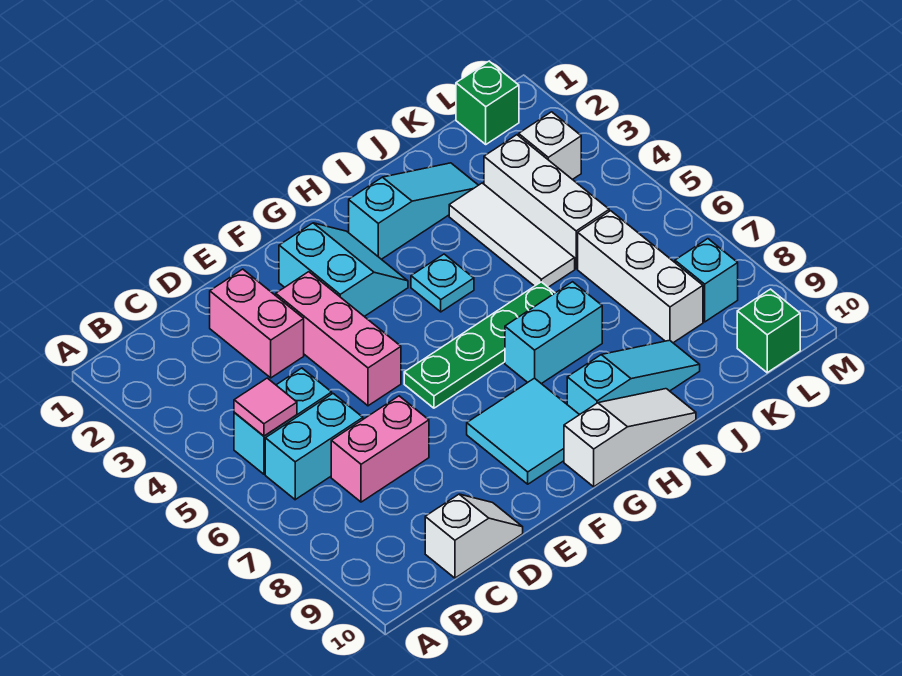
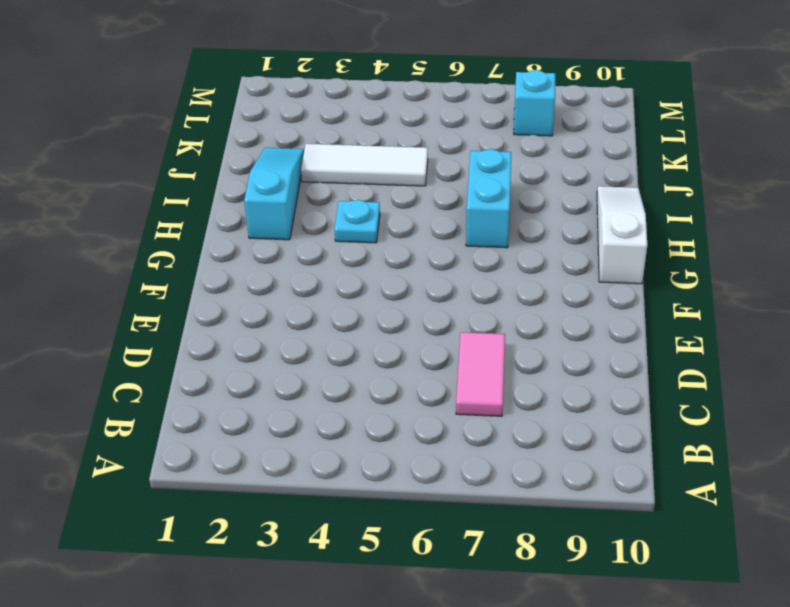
pink tile C7:D7 level 1 -> pink brick C7:D7 level 1
none -> cyan brick B5:C5 level 1
none -> cyan brick B6:C6 level 1
none -> white slope C10:D10 level 1 top C

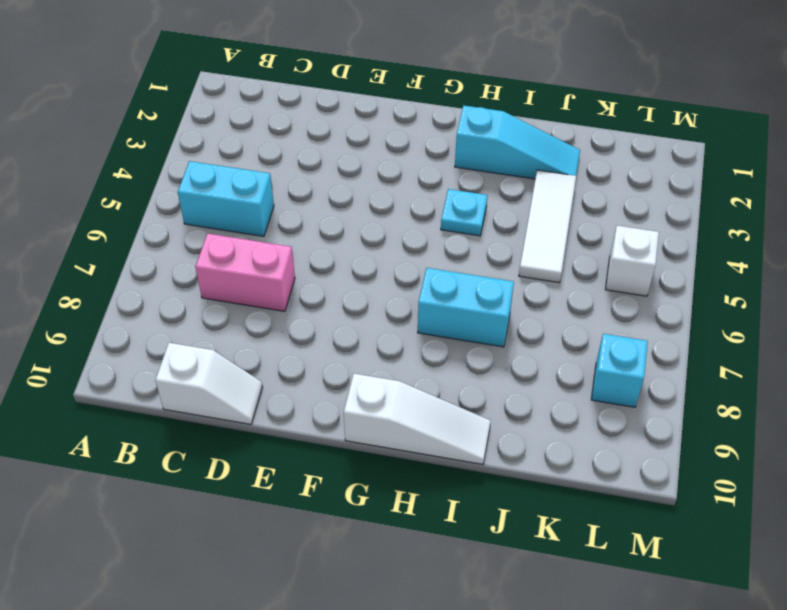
white brick L5 level 1 -> white brick L3 level 1
none -> cyan brick B6:C6 level 1
none -> pink brick D2:D3 level 1
none -> pink brick E3:E5 level 1

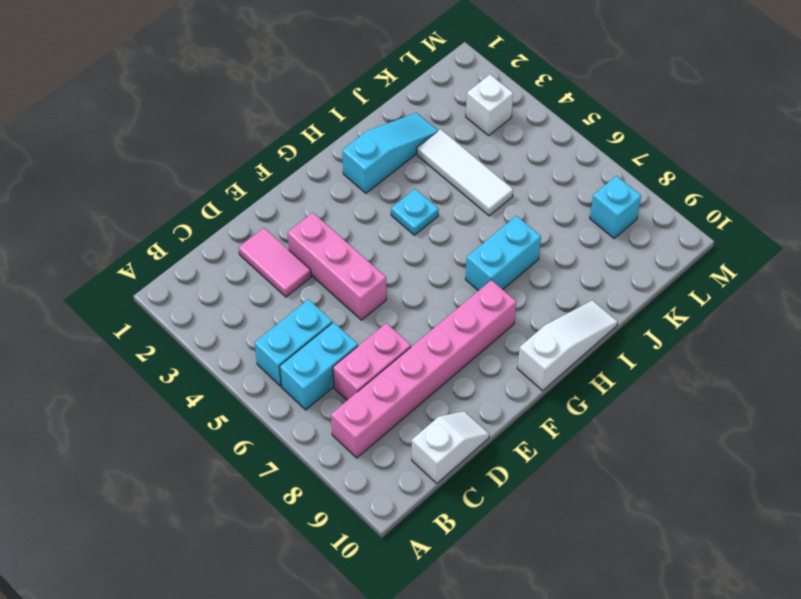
pink brick B8:G8 level 1 -> cyan tile F8:G9 level 1
pink tile D2:D3 level 1 -> pink brick D2:D3 level 1
none -> cyan slope F2:G3 level 1 top F
none -> green plate F6:I6 level 1
none -> cyan slope H9:J9 level 1 top H

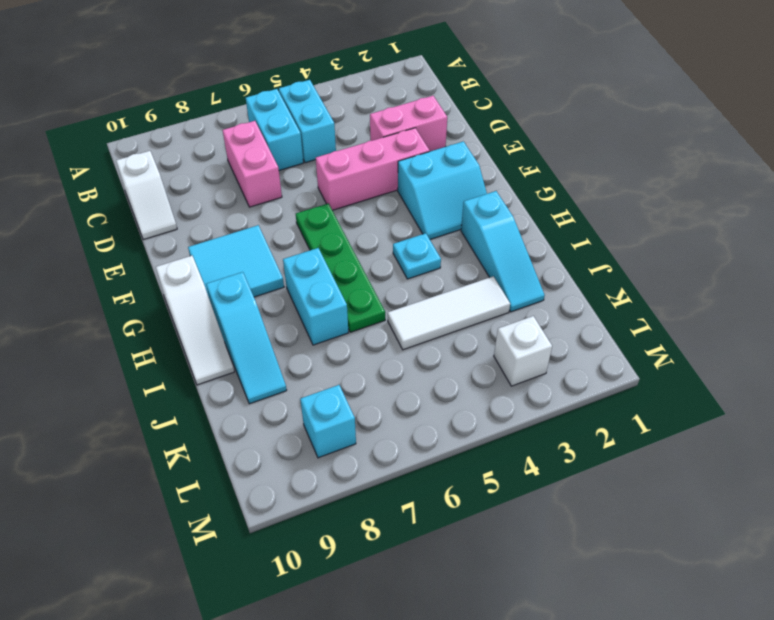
none -> white brick K3:K5 level 1
none -> white brick K6:K8 level 1
none -> green brick L1 level 1

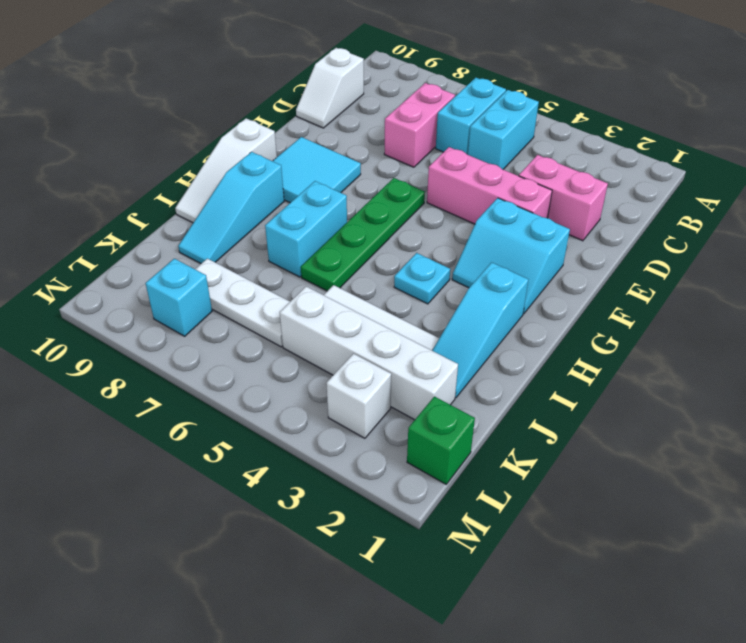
white brick K2:K5 level 1 -> white brick K3:K5 level 1
white plate K6:K8 level 1 -> white brick K6:K8 level 1
none -> green brick L10 level 1
none -> pink tile B5 level 2

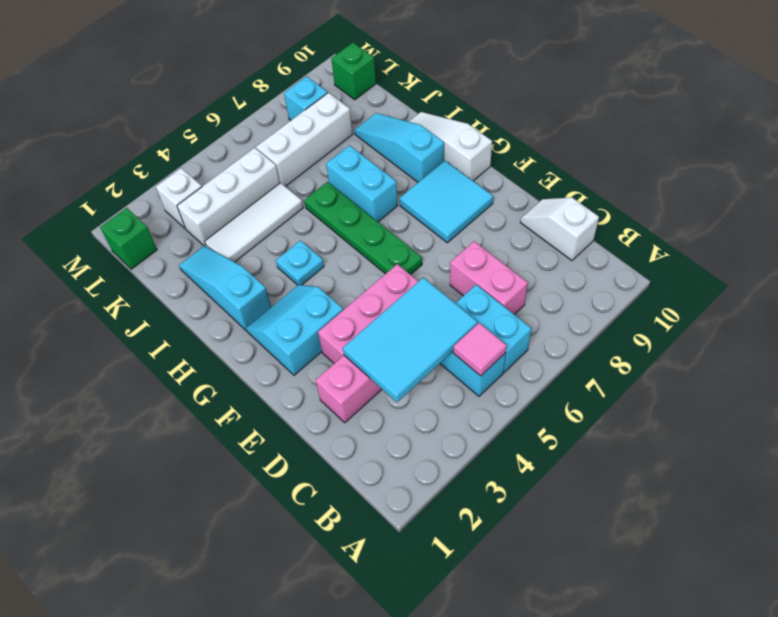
cyan tile C3:D5 level 2 -> none

